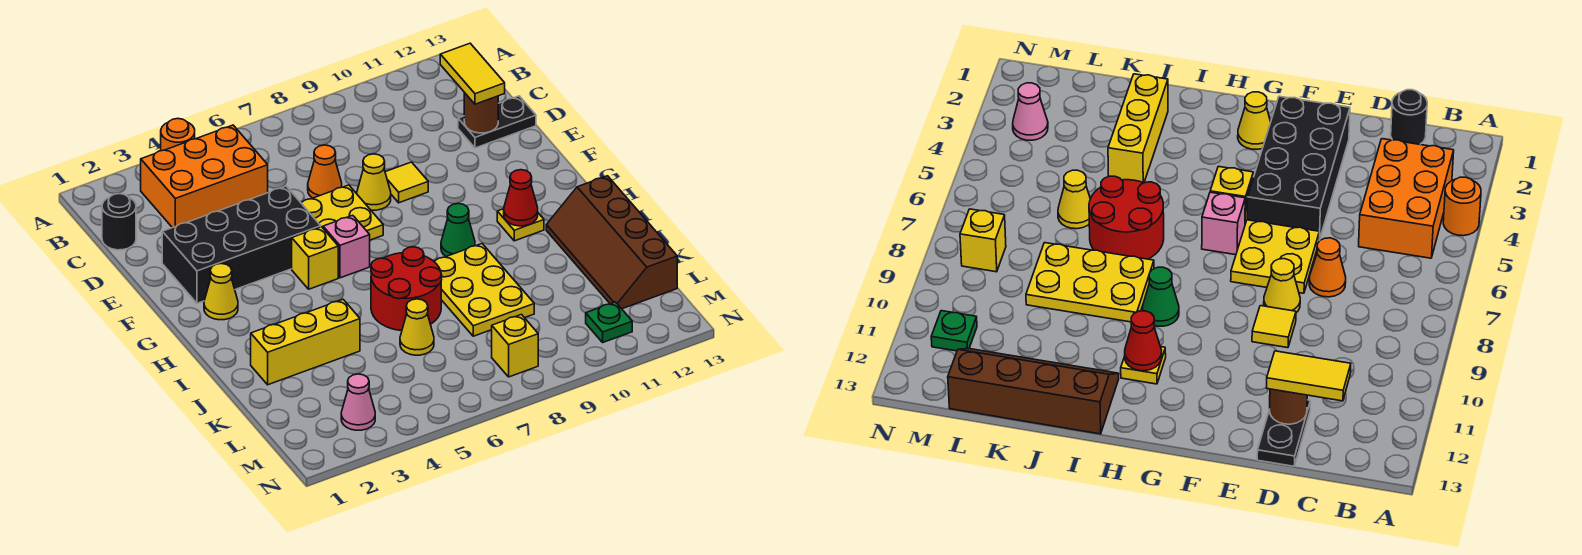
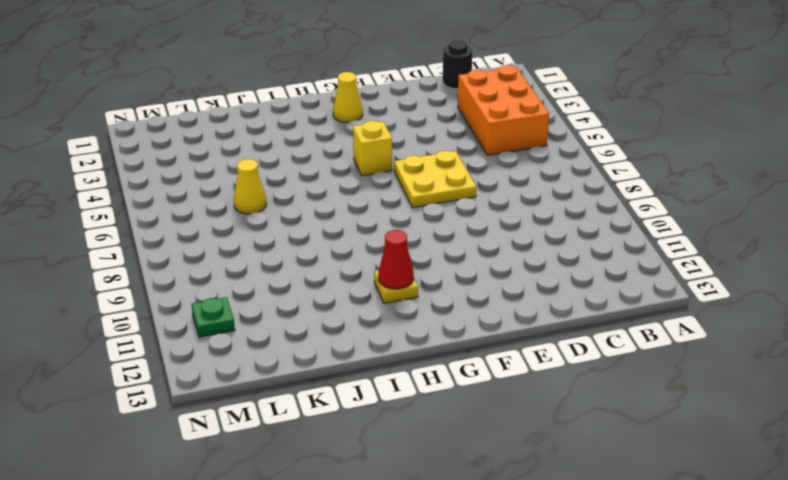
none -> orange round brick A4 level 1
none -> orange cone D7 level 1
none -> black plate D12:D13 level 1

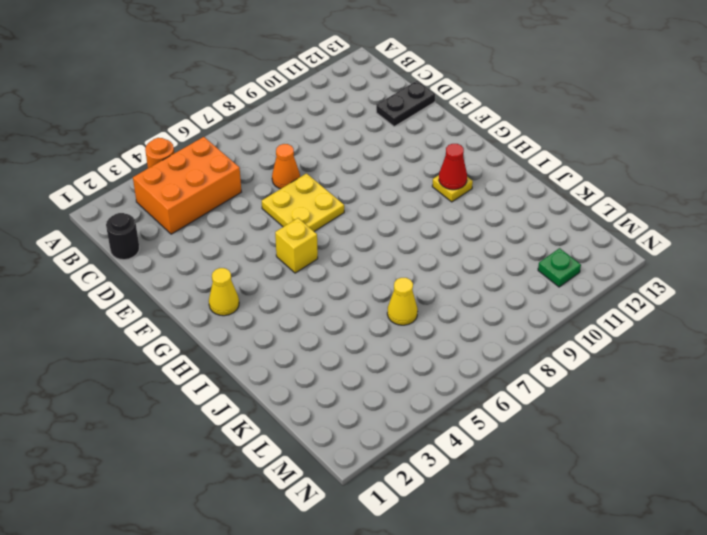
none -> black brick E2:F5 level 1
none -> yellow cone E8 level 1
none -> yellow tile E9 level 1

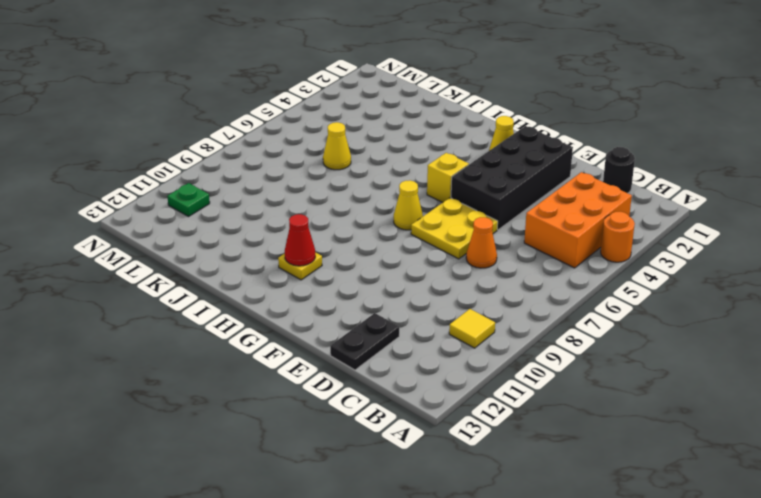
yellow tile B10 level 1 -> yellow tile E9 level 1
yellow cone G7 level 1 -> yellow cone E8 level 1
none -> pink brick G6 level 1
none -> green cone H9 level 1
none -> red round brick I6:J7 level 1

